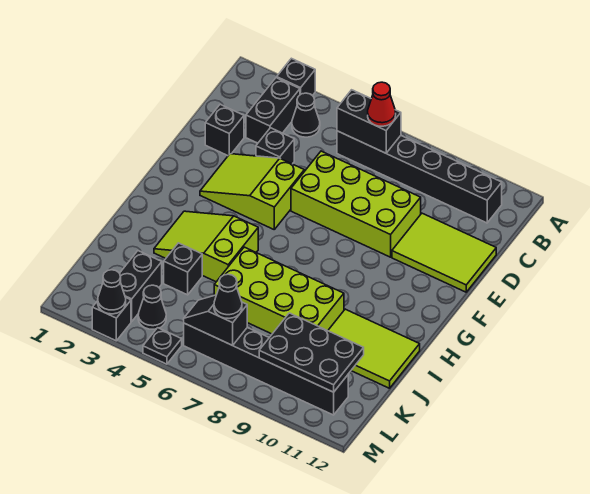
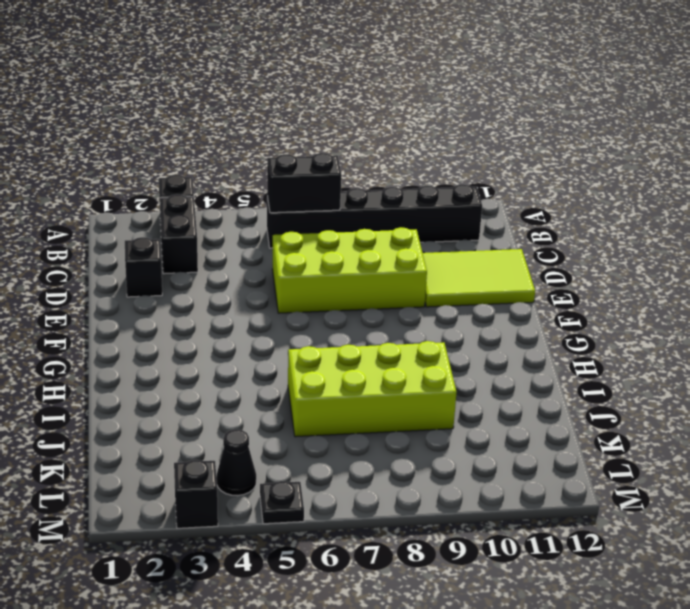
none -> black cone B4 level 1
none -> black brick D4 level 1
none -> lime slope E3:F5 level 1 top 5

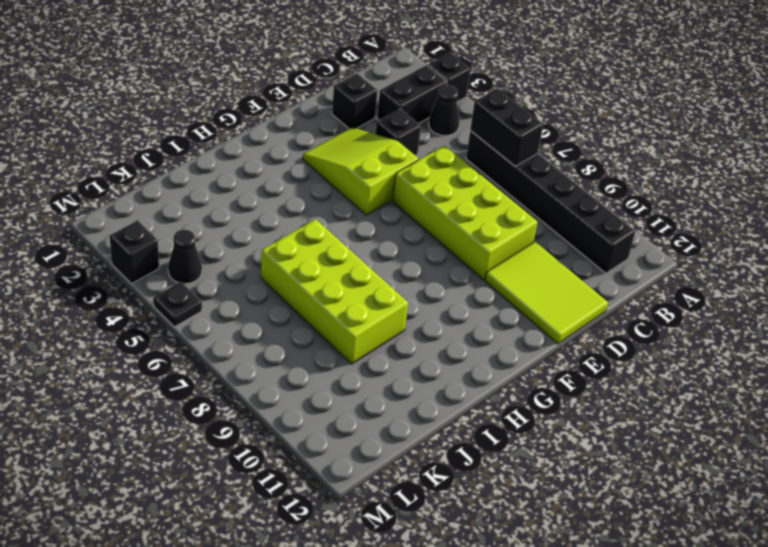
none -> lime slope H3:I5 level 1 top 5
none -> lime tile I10:J12 level 1
none -> black brick J4 level 1

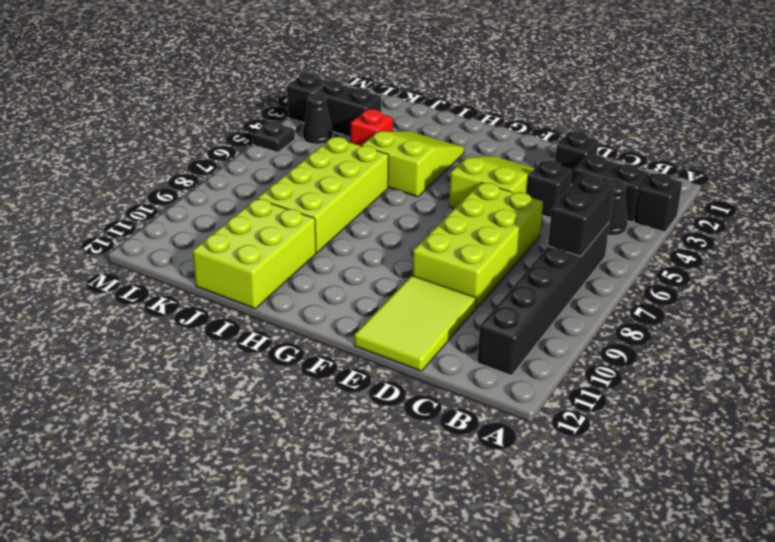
lime brick I10:J12 level 1 -> lime tile I10:J12 level 1
red brick J4 level 1 -> black brick J4 level 1
none -> black brick L6:L11 level 1
none -> black plate K9:L11 level 2
none -> black slope L6:L7 level 2 top 7

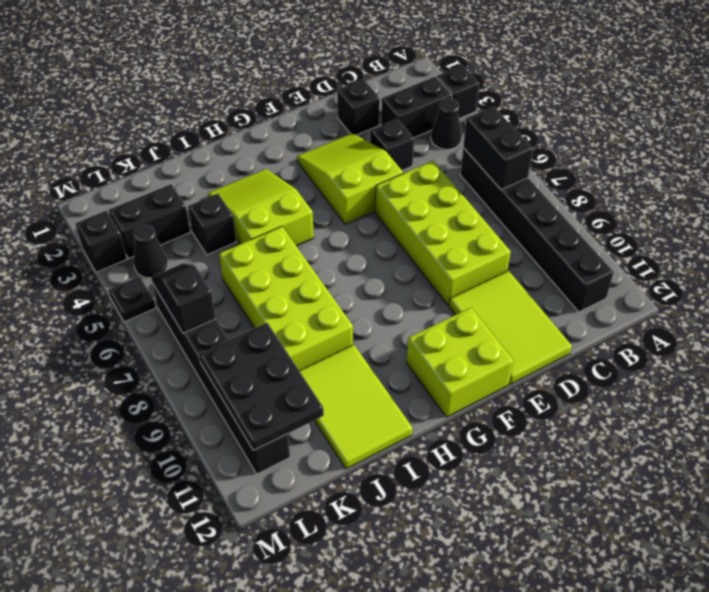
lime brick F11:G12 level 1 -> none
none -> black cone M3 level 2
none -> red cone B7 level 3
none -> black cone L7 level 3

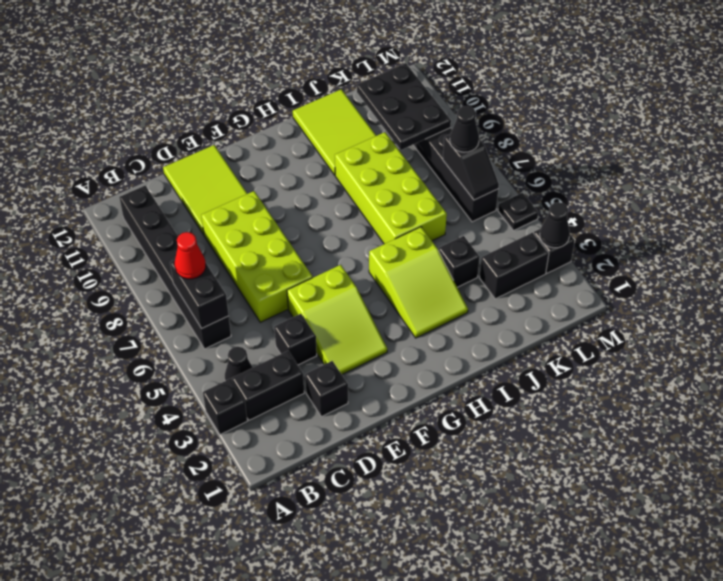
none -> black cone L4 level 1

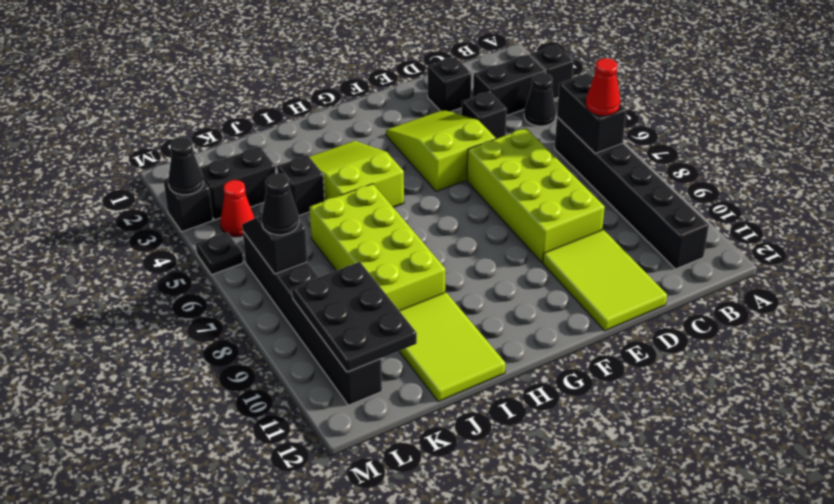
red cone L4 level 1 -> black cone L4 level 1

